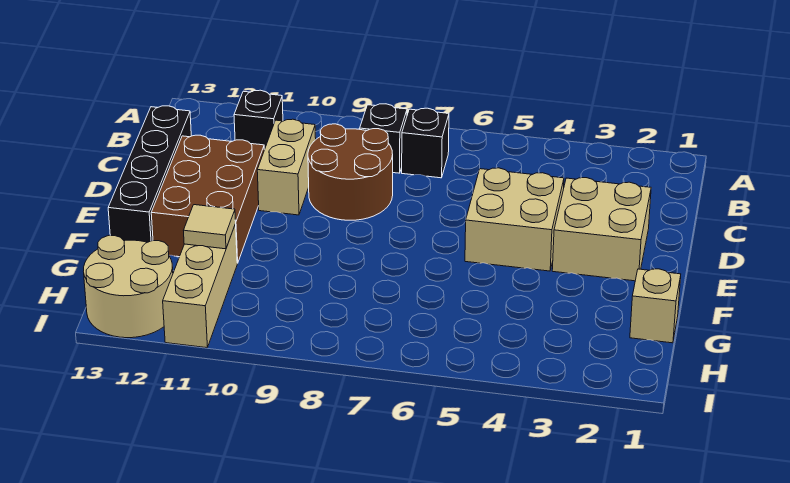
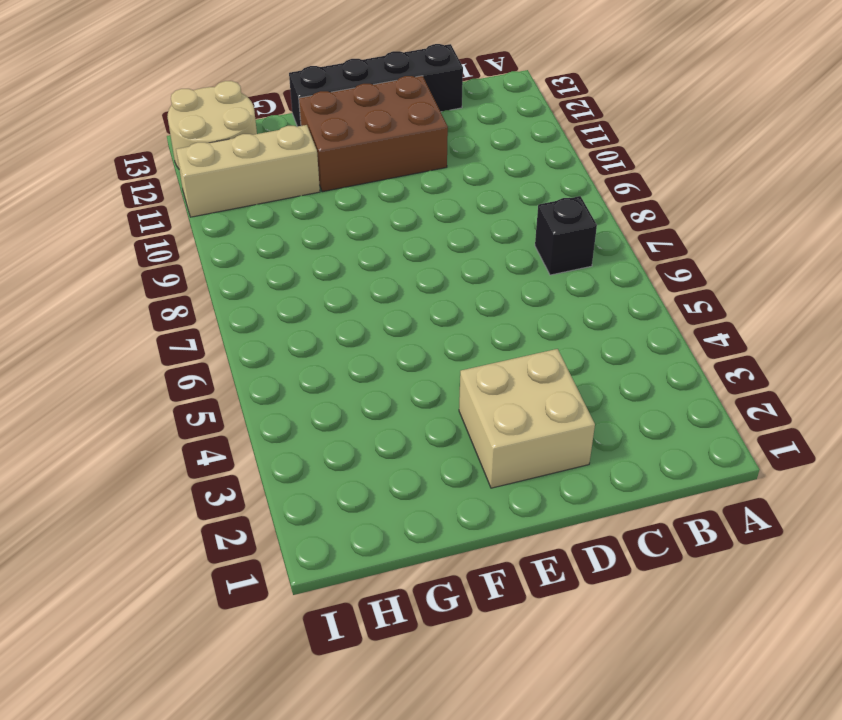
none -> black brick B8 level 1
none -> black brick B11 level 1
none -> brown round brick C8:D9 level 1

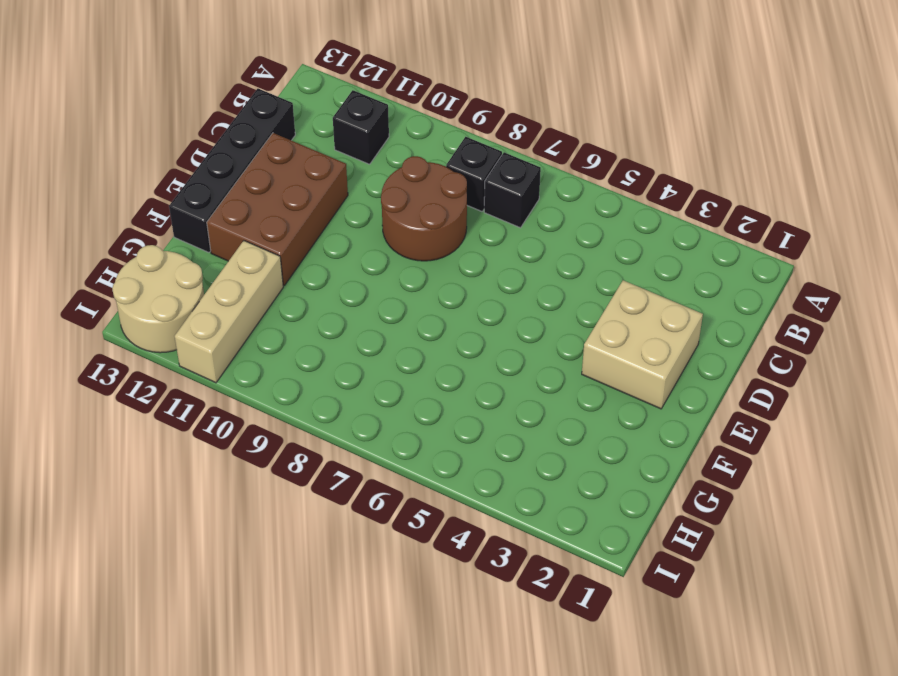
none -> tan brick C10:D10 level 1
none -> tan brick D4:E5 level 1
none -> tan brick G1 level 1

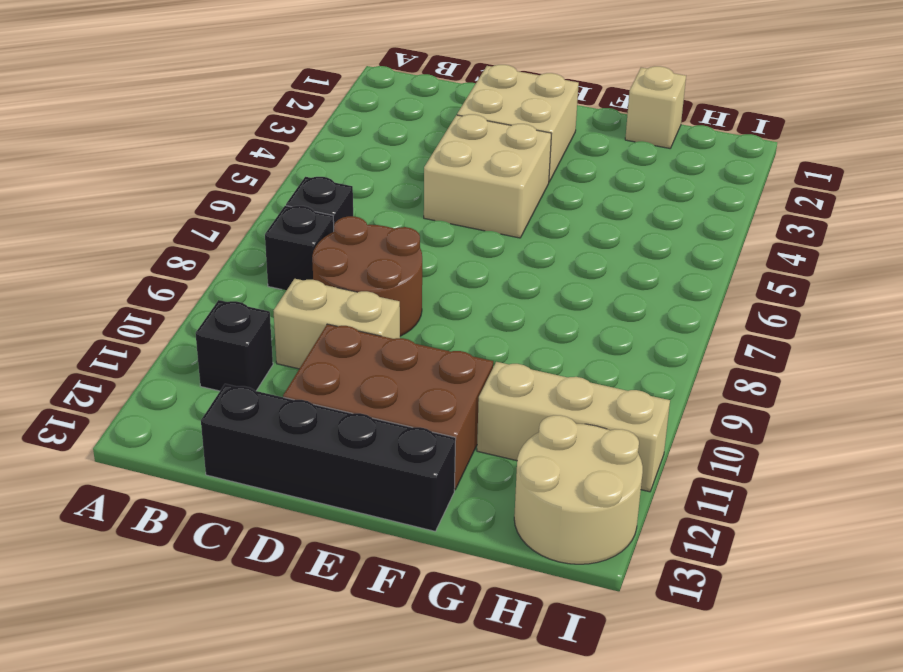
none -> tan tile G11 level 2

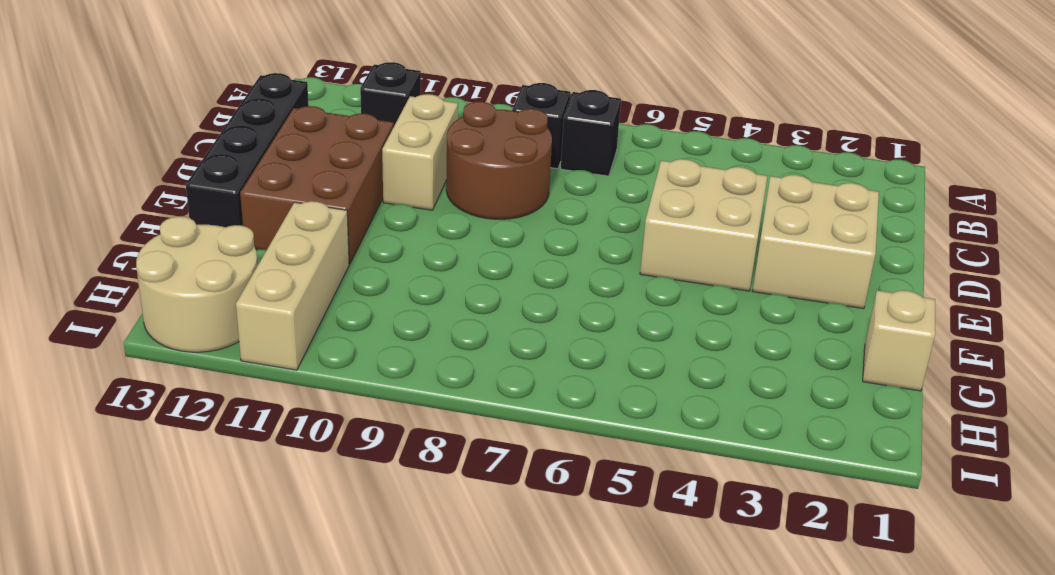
none -> tan tile G11 level 2

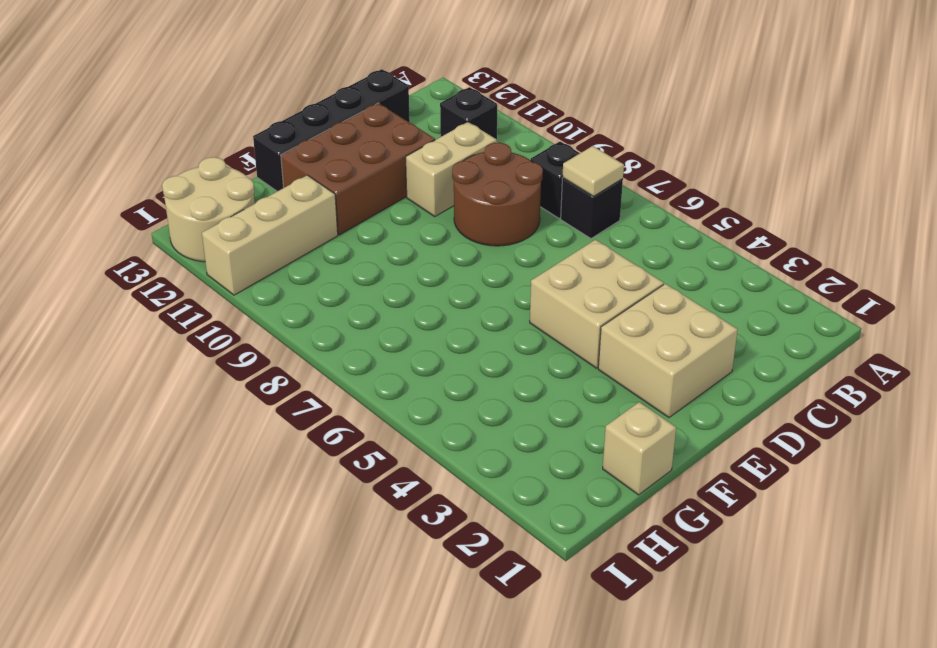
tan tile B7 level 2 -> tan tile G11 level 2

